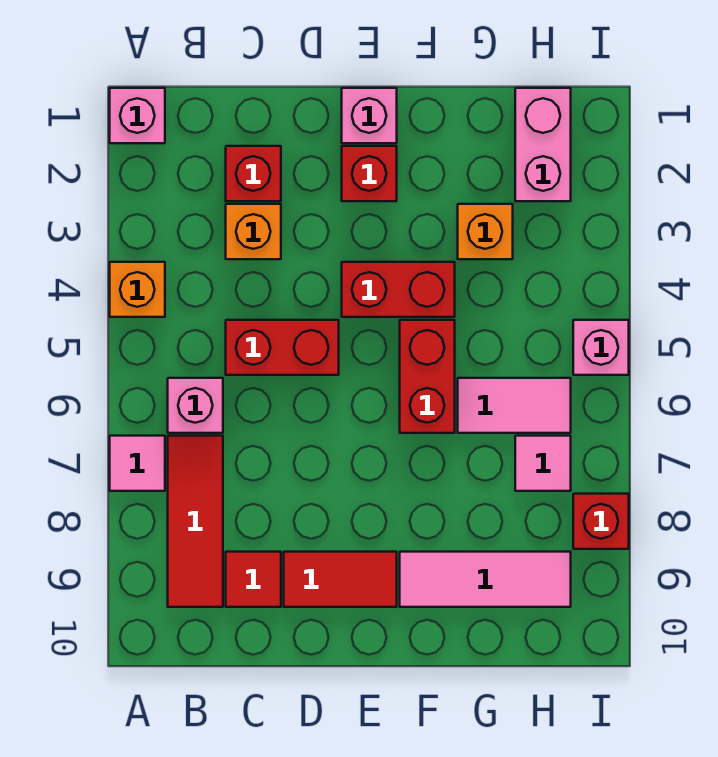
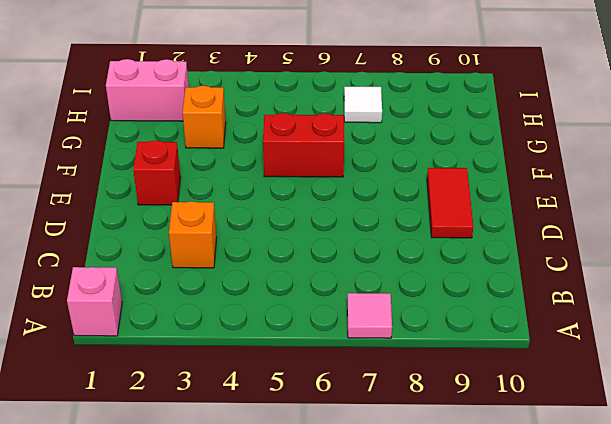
white tile H7 level 1 -> pink tile H7 level 1
none -> orange brick A4 level 1
none -> pink brick B6 level 1
none -> red tile B7:B9 level 1

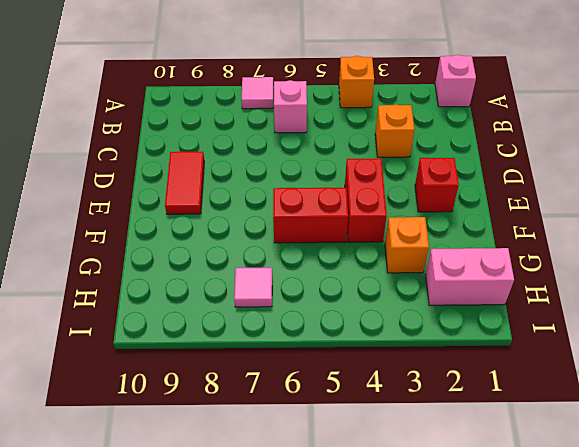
none -> red tile B7:B9 level 1
none -> red brick C2 level 1
none -> red brick C5:D5 level 1

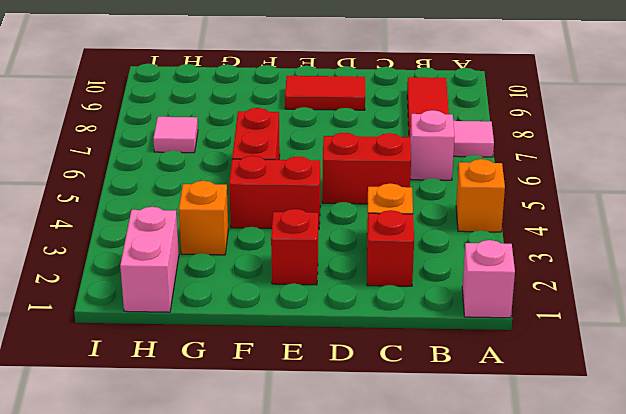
none -> red tile C9 level 1
none -> pink brick E1 level 1
none -> pink tile F9:H9 level 1

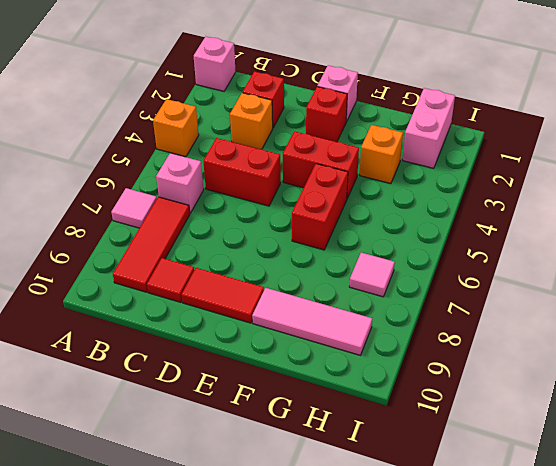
none -> pink tile G6:H6 level 1
none -> pink brick I5 level 1
none -> red brick I8 level 1

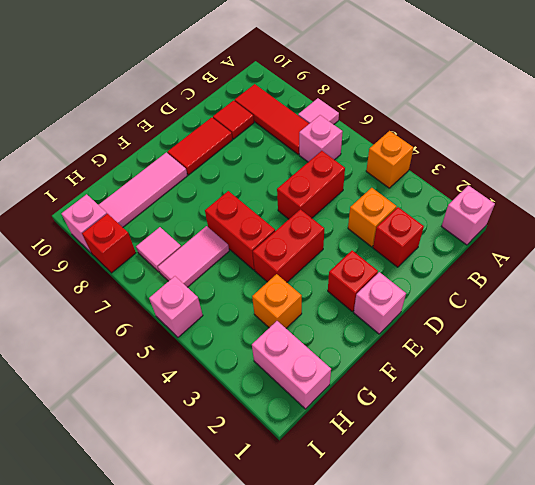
pink brick I9 level 1 -> none

